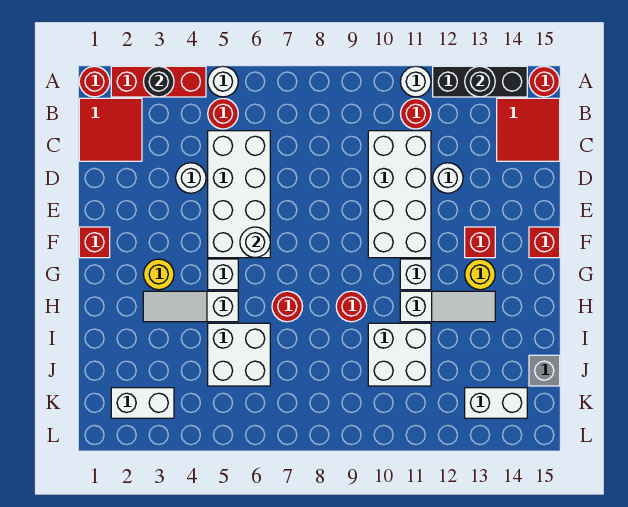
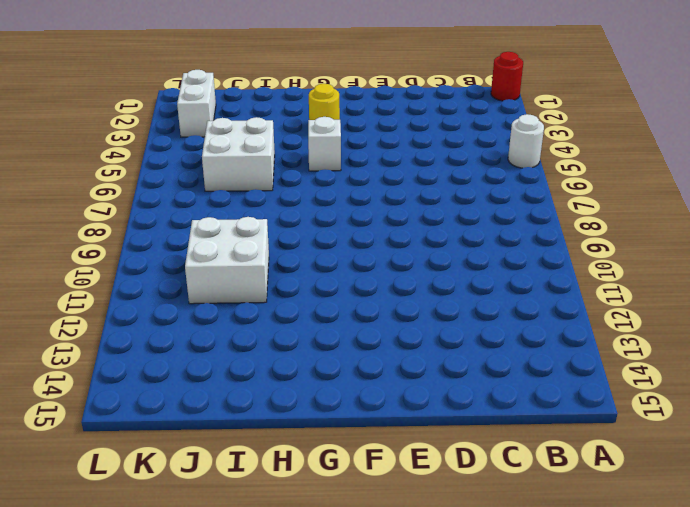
none -> red brick A2:A4 level 1
none -> white round brick A11 level 1
none -> black brick A12:A14 level 1
none -> red round brick A15 level 1

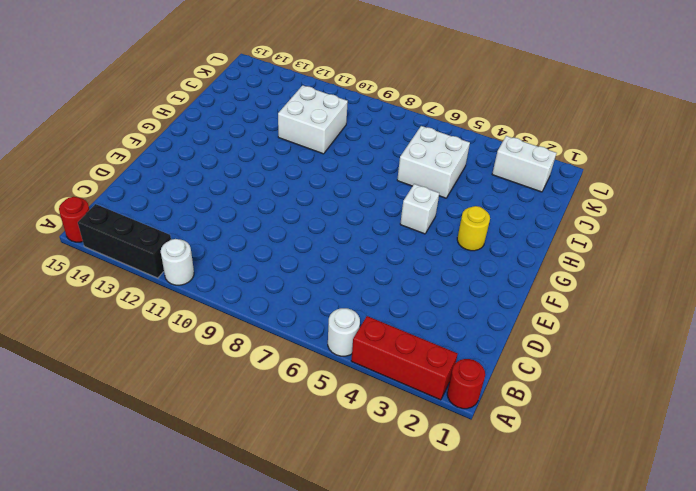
none -> red tile B1:C2 level 1
none -> red round brick B5 level 1
none -> red round brick B11 level 1
none -> red tile B14:C15 level 1

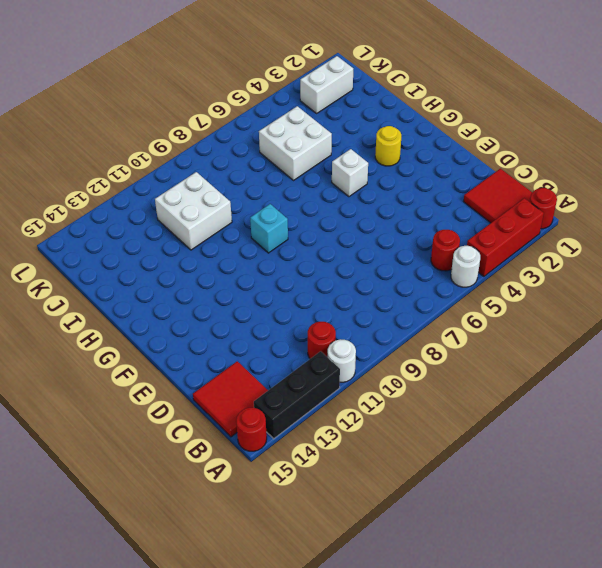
cyan brick G9 level 1 -> none
none -> white brick C5:F6 level 1
none -> white brick C10:F11 level 1
none -> white round brick D4 level 1
none -> white round brick D12 level 1

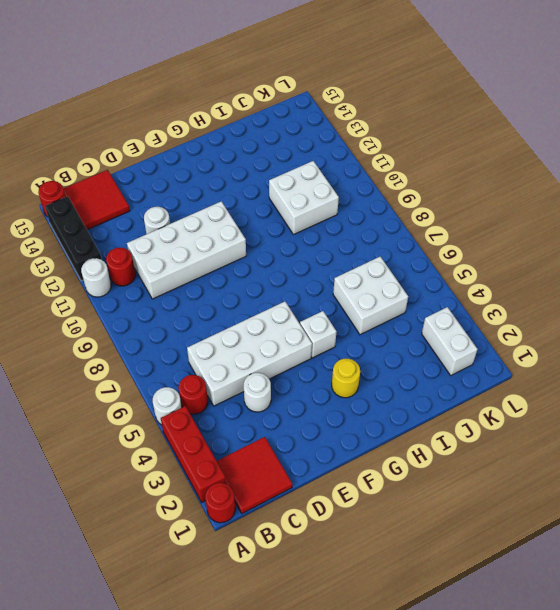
none -> red brick F1 level 1
none -> red brick F13 level 1
none -> red brick F15 level 1
none -> white brick G11 level 1

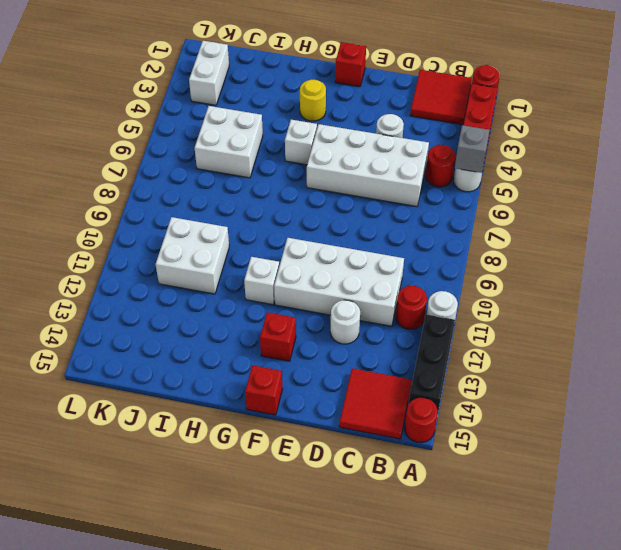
grey brick A5 level 2 -> grey brick J15 level 1
none -> yellow round brick G13 level 1
none -> white slope H3:H5 level 1 top 5
none -> red round brick H7 level 1
none -> red round brick H9 level 1

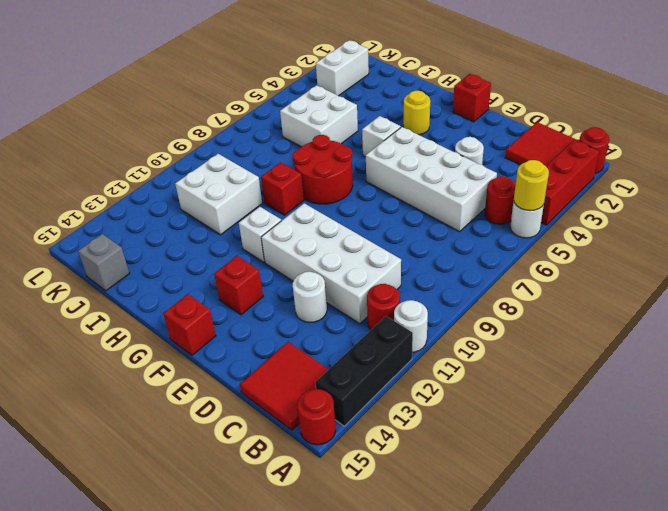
yellow round brick A5 level 2 -> yellow round brick G13 level 1
red round brick G7:H8 level 1 -> red round brick H7 level 1
red brick H9 level 1 -> red round brick H9 level 1
none -> white slope H3:H5 level 1 top 5
none -> white slope H11:H13 level 1 top 11
none -> white brick K13:K14 level 1
none -> black round brick A3 level 2

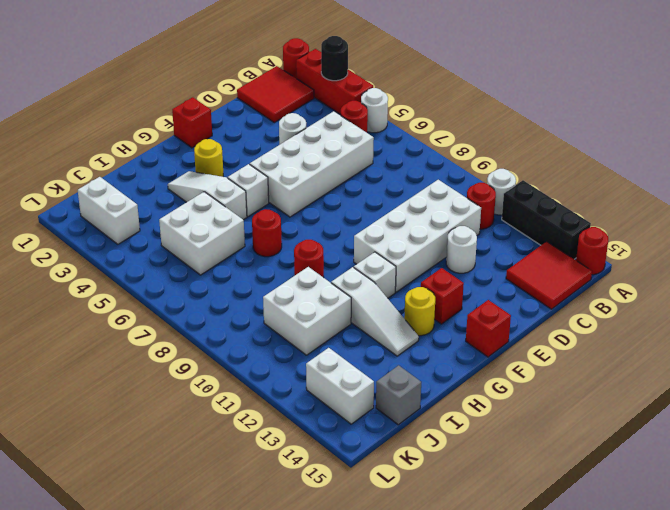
none -> black round brick A13 level 2
none -> white round brick F6 level 2

